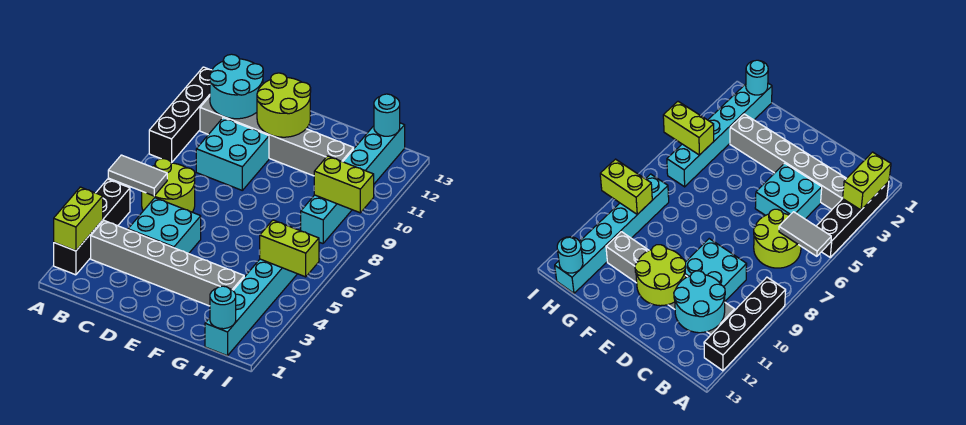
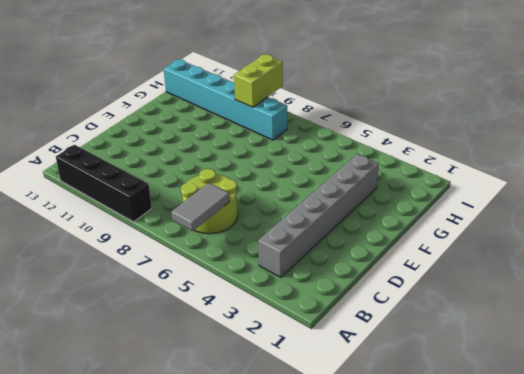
none -> black brick A2:A5 level 1
none -> grey brick B11:G11 level 1
none -> cyan brick C4:D5 level 1

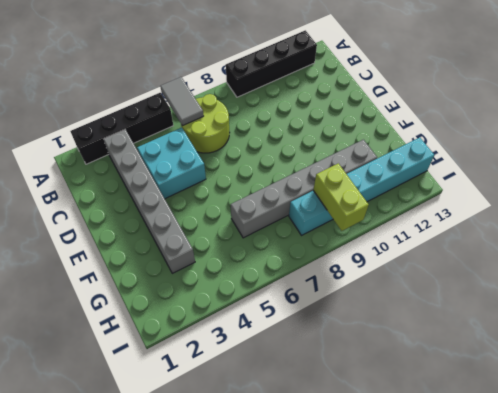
grey brick G6:G11 level 1 -> grey brick B11:G11 level 1
none -> cyan brick C9:D10 level 1
none -> cyan brick H1:H6 level 1
none -> lime brick A2:A3 level 2

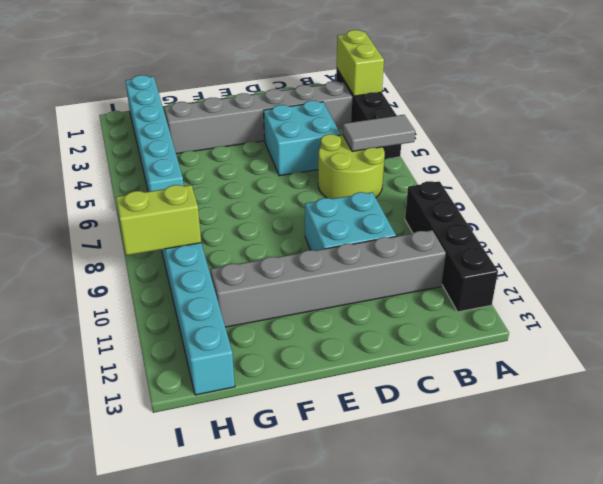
none -> cyan round brick B11:C12 level 2
none -> lime round brick D11:E12 level 2
none -> cyan round brick H1 level 2

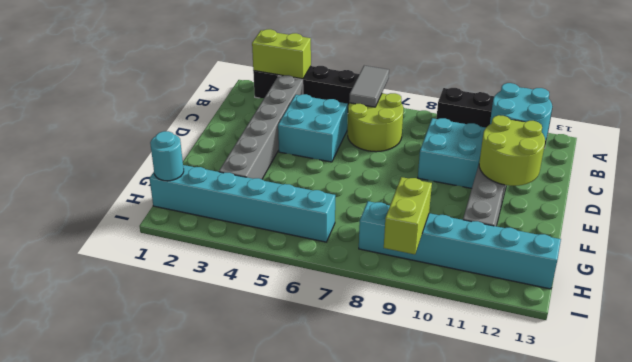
none -> lime brick H5:I5 level 2
none -> cyan round brick H13 level 2

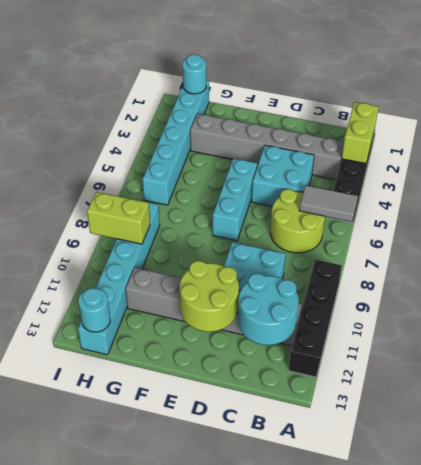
cyan brick E5:E7 level 1 -> none
none -> lime brick H5:I5 level 2

